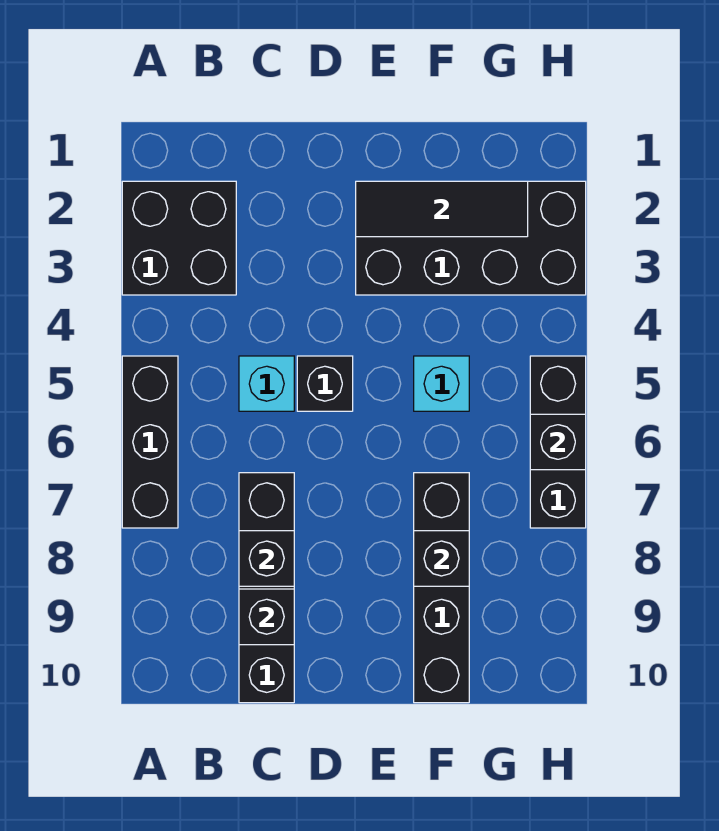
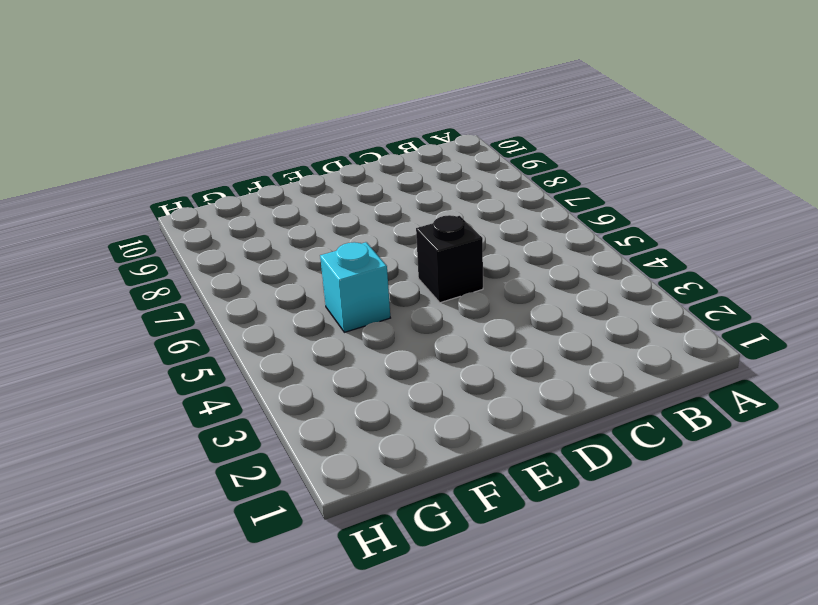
none -> black brick A2:B3 level 1
none -> black brick A5:A7 level 1
none -> cyan brick C5 level 1

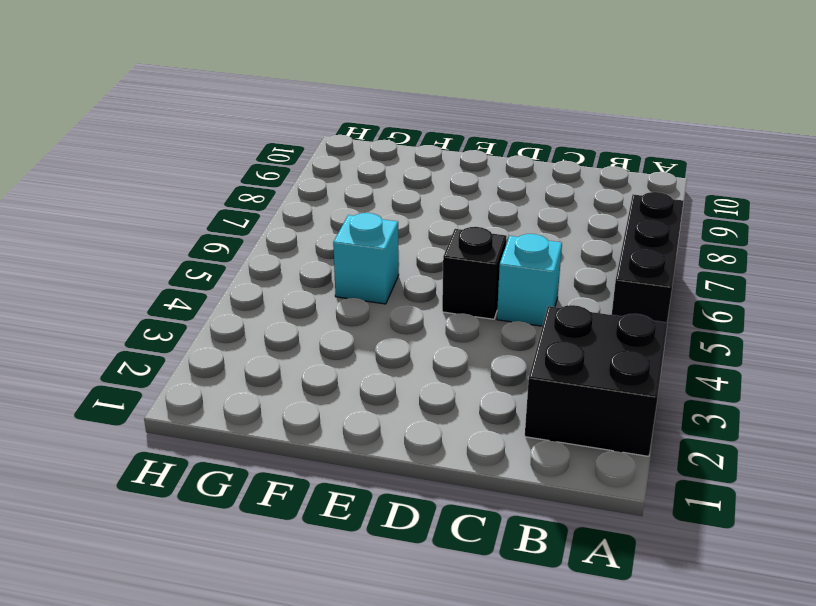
none -> black brick C7:C10 level 1
none -> black brick E2:H3 level 1
none -> black brick F7:F10 level 1

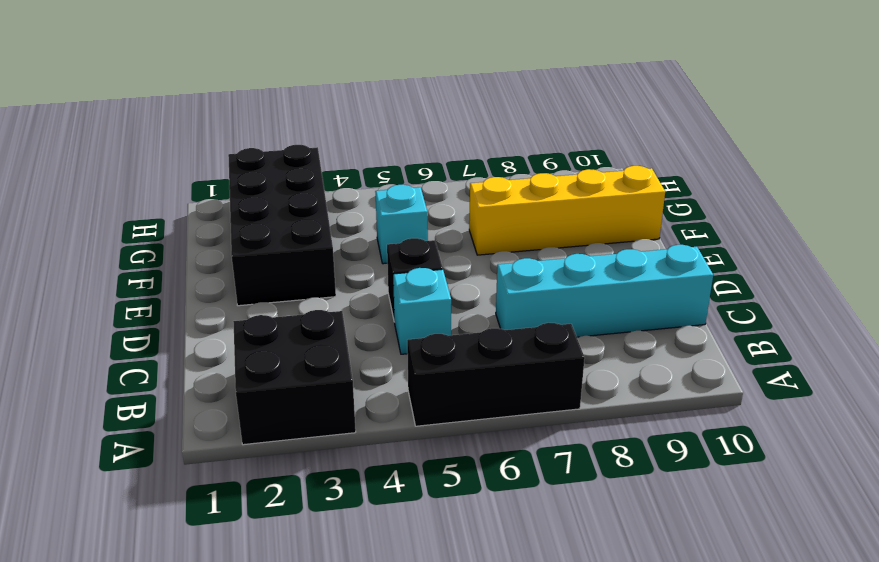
cyan brick C7:C10 level 1 -> black brick C7:C10 level 1
yellow brick F7:F10 level 1 -> black brick F7:F10 level 1
none -> black brick H5:H7 level 1
none -> black brick C8 level 2
none -> black brick C9 level 2

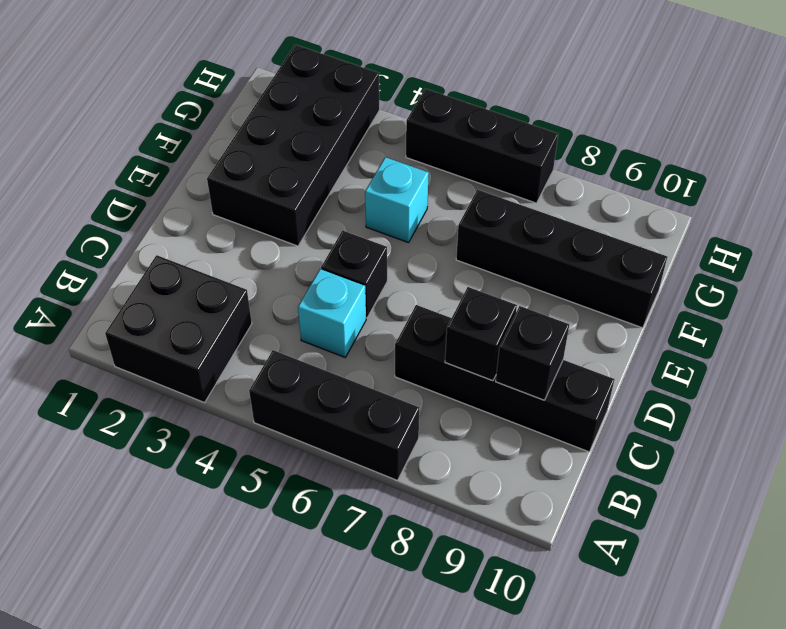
none -> black tile E2:G2 level 2
none -> black brick F8 level 2
none -> black brick H6 level 2

